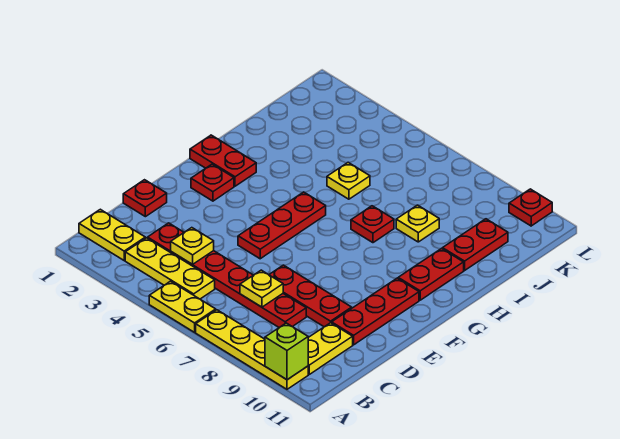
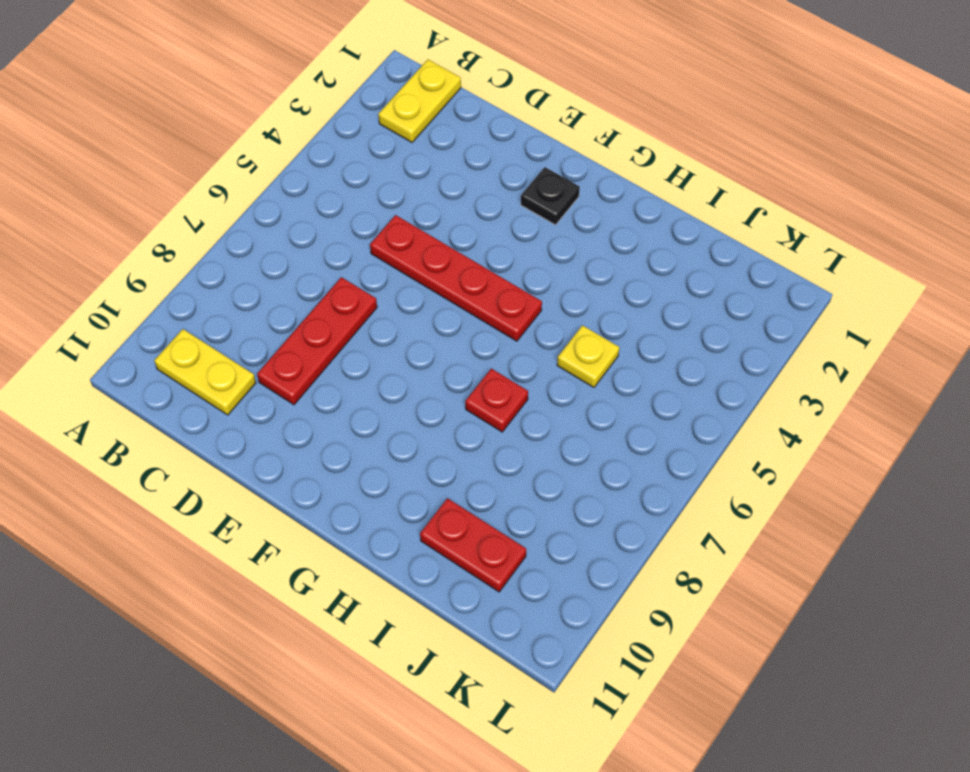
red plate D5:G5 level 1 -> red plate E5:G5 level 1
black plate F2 level 1 -> red plate F2 level 1
none -> yellow plate A5:A6 level 1
none -> yellow plate A7:A10 level 1
none -> yellow plate B3:B5 level 1

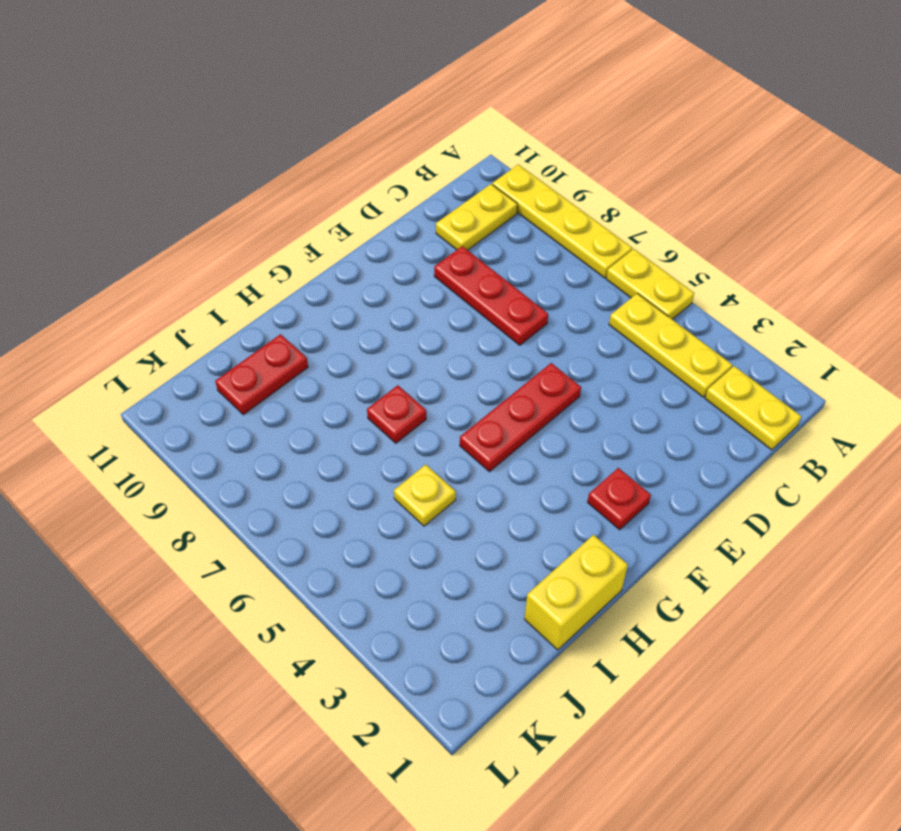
yellow brick H1:I1 level 1 -> none
none -> red plate C3:C8 level 1
none -> red plate D1 level 1
none -> red plate D10:F10 level 1

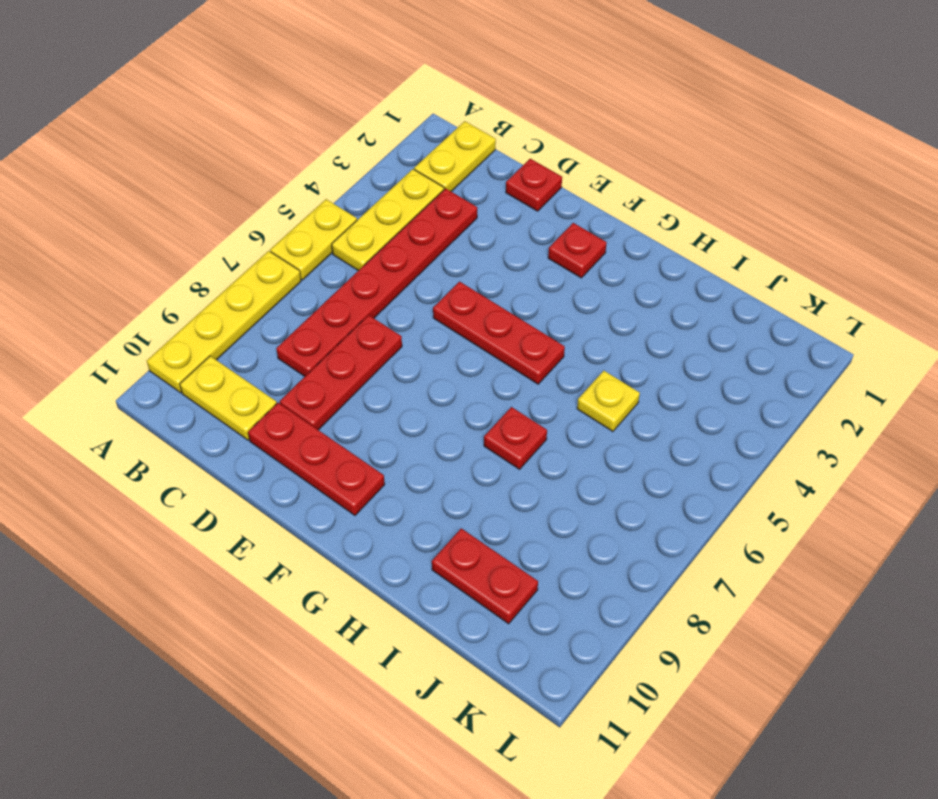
none -> red plate G1:G2 level 1
none -> red plate G10:H10 level 1
none -> yellow plate I8 level 1

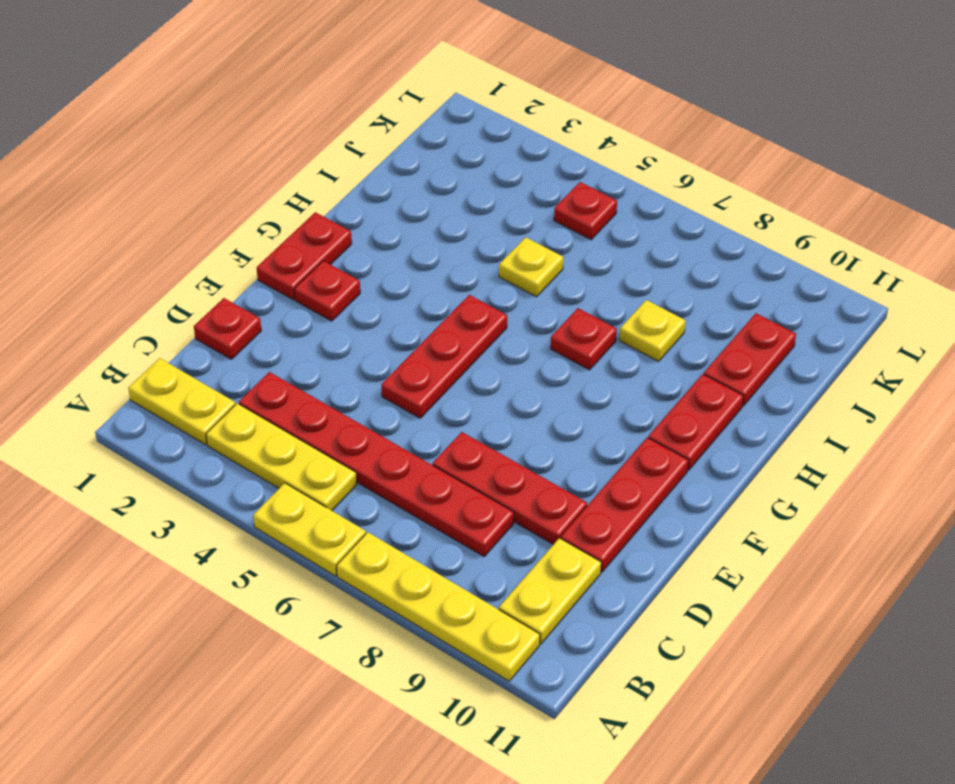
red plate F1:G1 level 1 -> red plate G1:G2 level 1
red plate K5 level 1 -> red plate L10 level 1
none -> lime brick A10 level 2
none -> yellow plate C4 level 2
none -> yellow plate C7 level 2

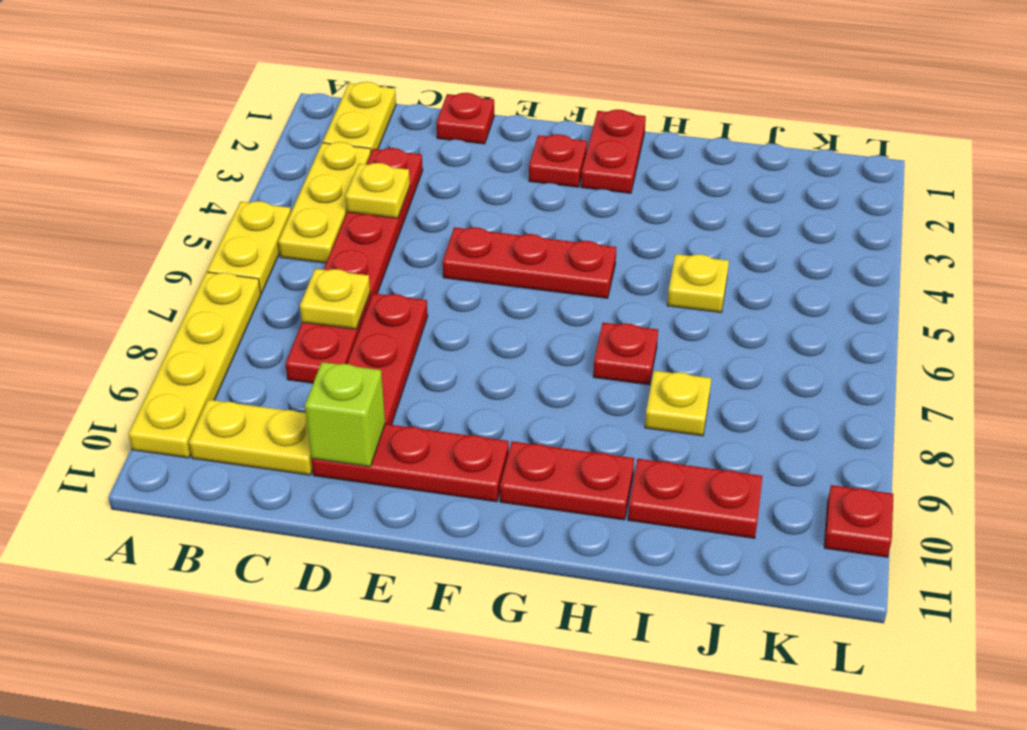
lime brick D10 level 2 -> lime brick A10 level 2

